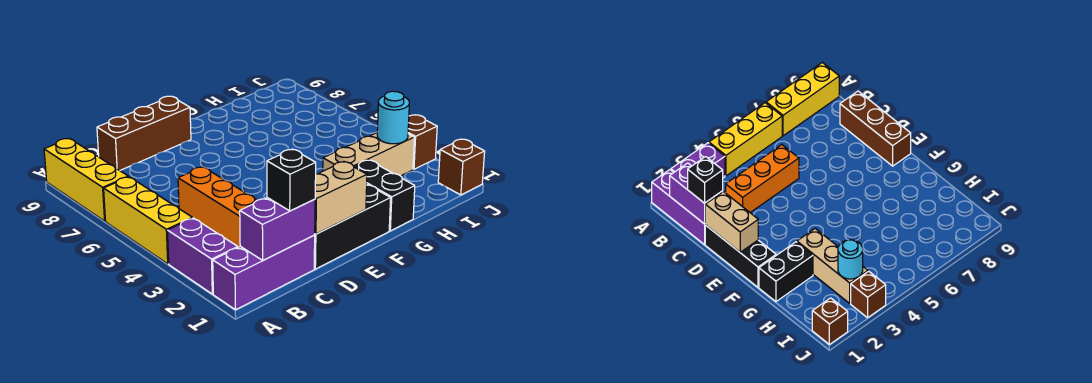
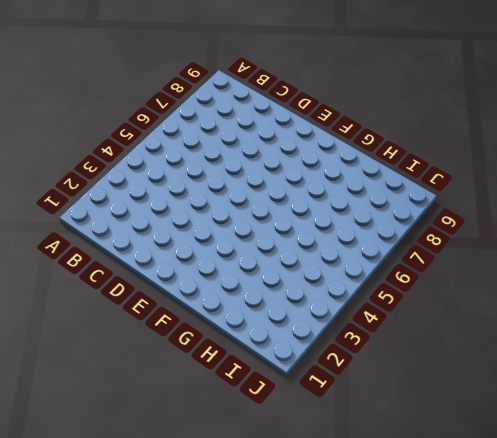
none -> purple brick A1:C1 level 1
none -> purple brick A2:A3 level 1
none -> yellow brick A4:A6 level 1

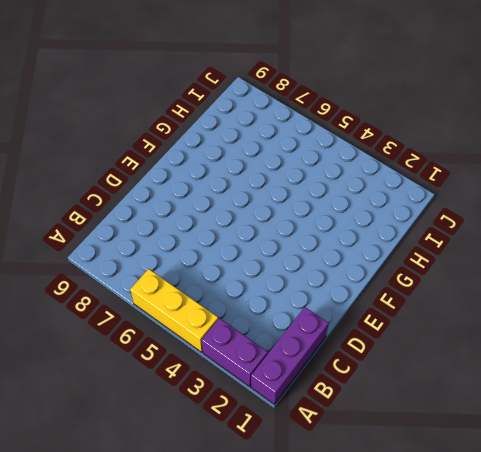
none -> yellow brick A7:A9 level 1
none -> orange brick C3:C5 level 1
none -> brown brick C9:E9 level 1

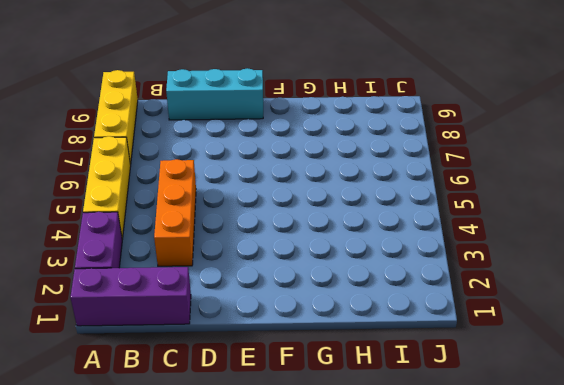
cyan brick C9:E9 level 1 -> brown brick C9:E9 level 1
none -> black brick D1:F1 level 1
none -> black brick G1:G2 level 1
none -> tan brick G3:I3 level 1

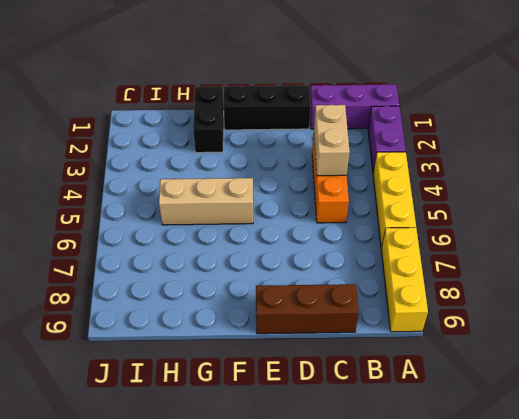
tan brick C3:C4 level 2 -> tan brick D1:E1 level 2
tan brick F5:H5 level 1 -> tan brick G3:I3 level 1
none -> brown brick J1 level 1
none -> brown brick J3 level 1
none -> purple brick B1:C1 level 2

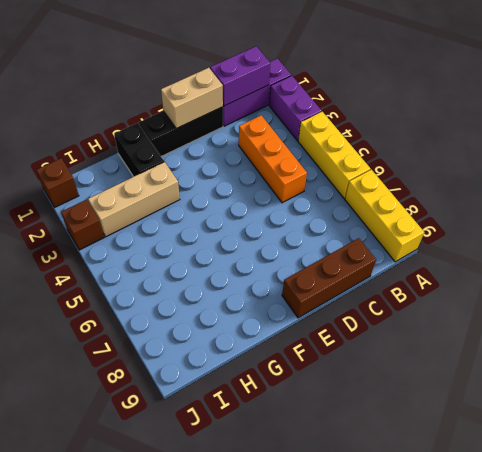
none -> cyan round brick I3 level 2
none -> black brick C1 level 3

